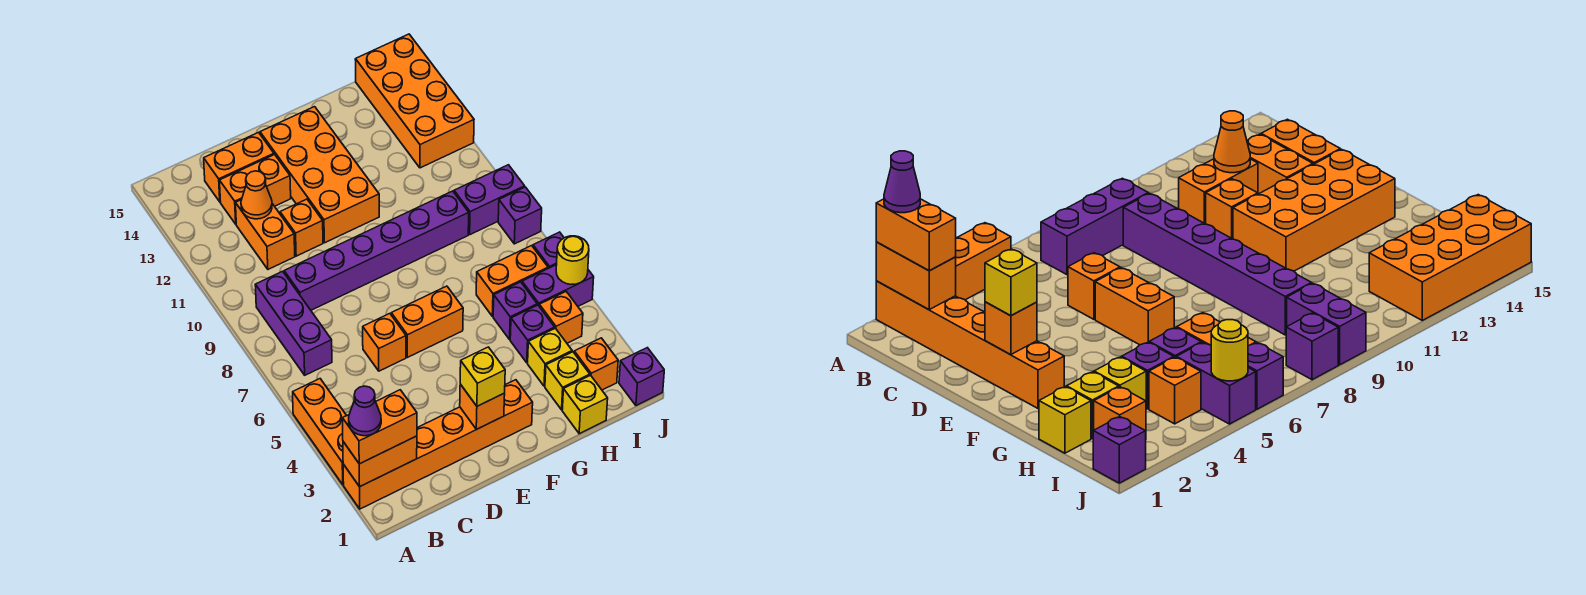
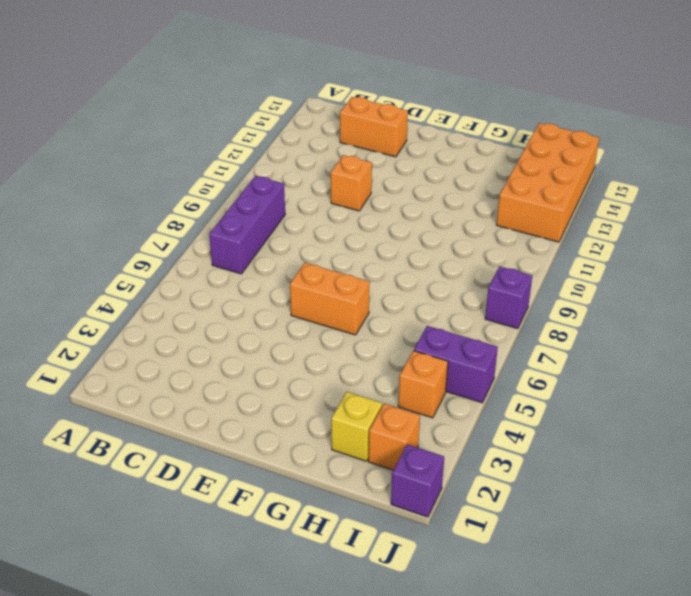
none -> orange brick A2:F2 level 1
none -> orange brick A3:A5 level 1
none -> purple brick C9:H9 level 1
none -> orange brick C11:C12 level 1

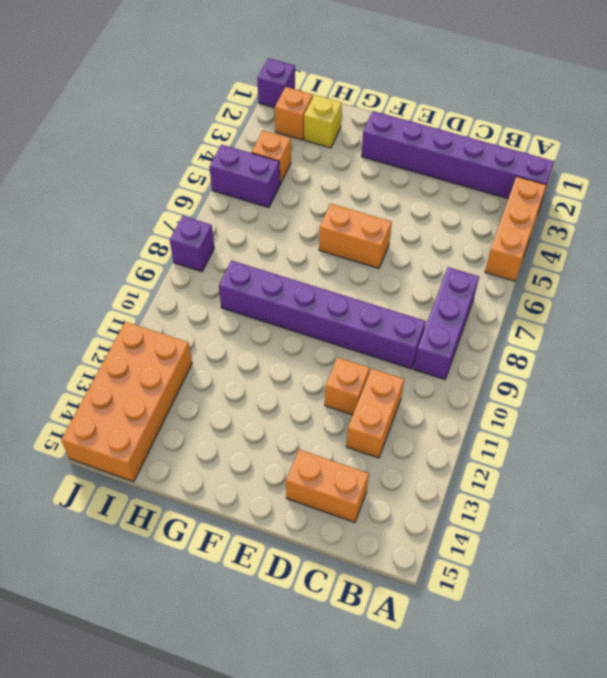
purple brick A2:F2 level 1 -> orange brick A2:F2 level 1
none -> orange brick C13:D13 level 1
none -> orange brick D6 level 1
none -> orange brick E11:F14 level 1
none -> yellow brick H1 level 1

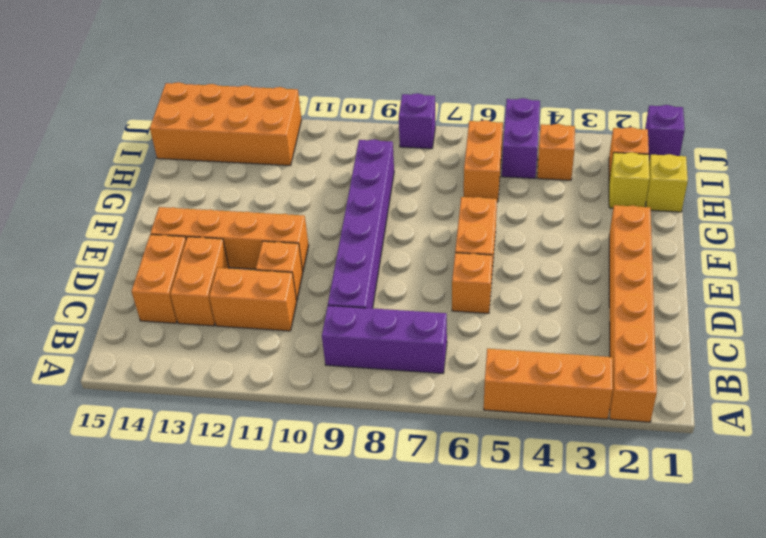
orange brick E11:E14 level 1 -> orange brick E11:F14 level 1
none -> yellow brick H3 level 1
none -> purple brick H4 level 1
none -> purple brick H5 level 1
none -> purple brick I9:J9 level 1

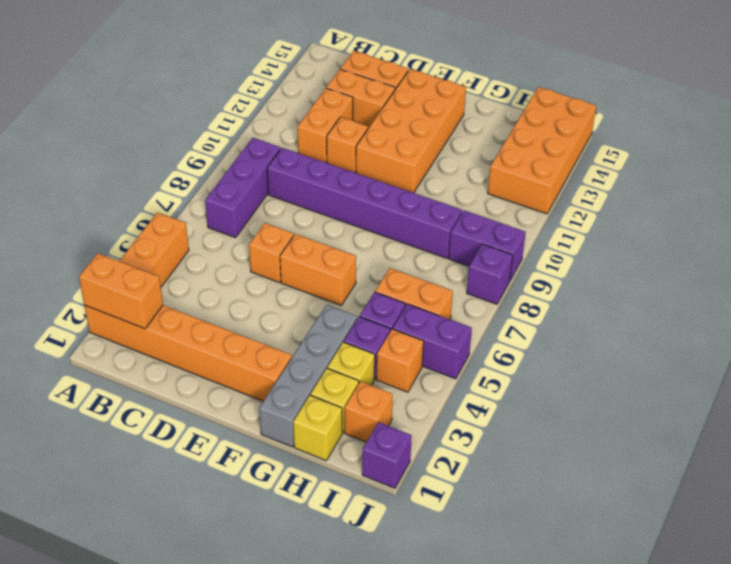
grey brick G1:G4 level 1 -> none
none -> purple brick J6 level 1
none -> orange cone C12 level 2
none -> orange brick E2 level 2
none -> yellow round brick J5 level 2

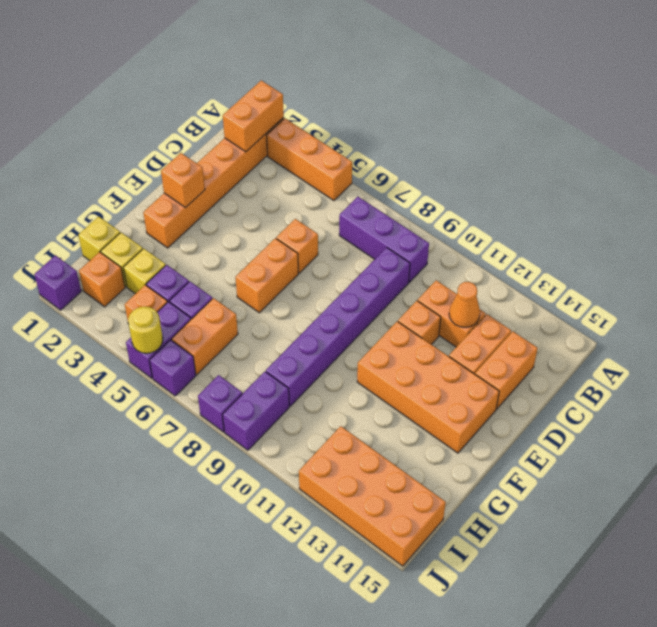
none -> orange brick A2:B2 level 3
none -> yellow brick E2 level 3
none -> purple cone A2 level 4

